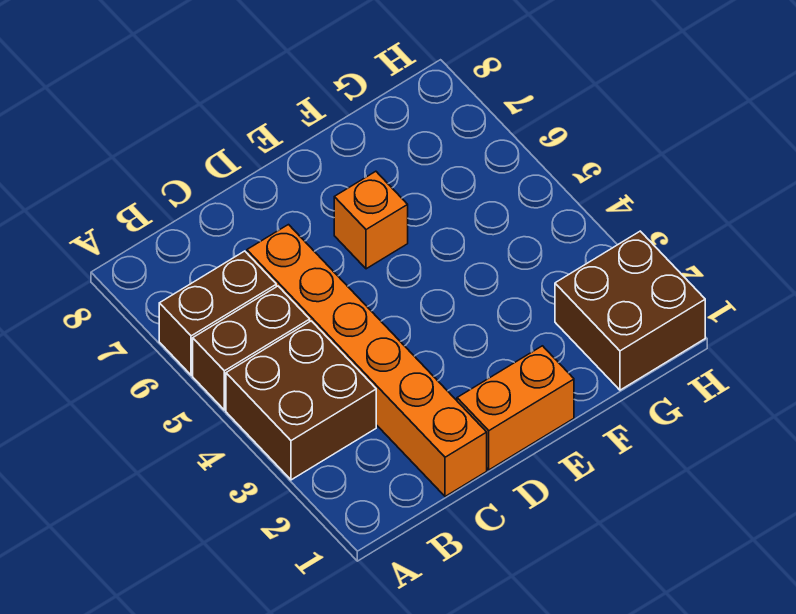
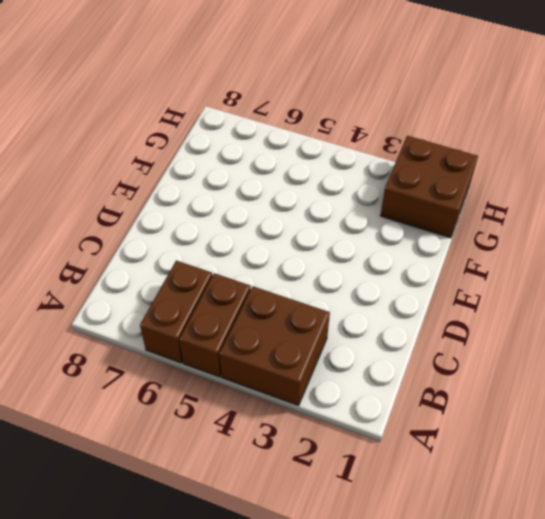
none -> orange brick C1:C6 level 1
none -> orange brick D1:E1 level 1

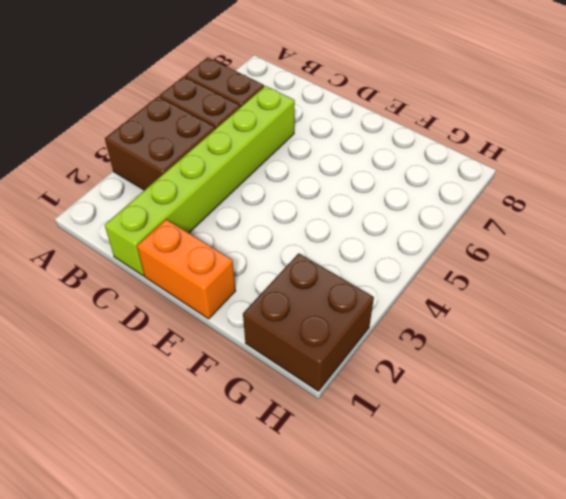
lime brick C1:C6 level 1 -> orange brick C1:C6 level 1
none -> orange brick E6 level 1

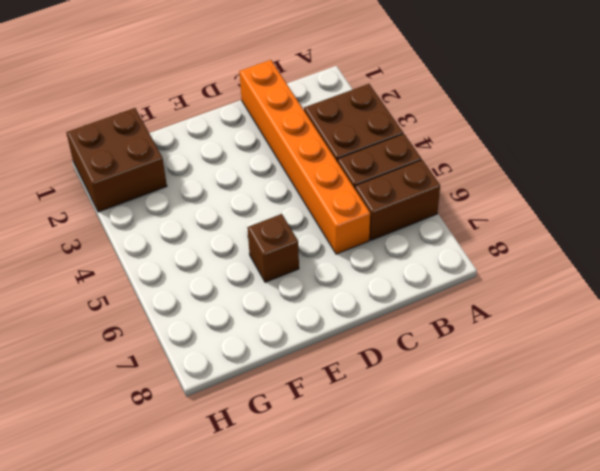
brown brick E6 level 1 -> orange brick E6 level 1
none -> orange brick D1:E1 level 1

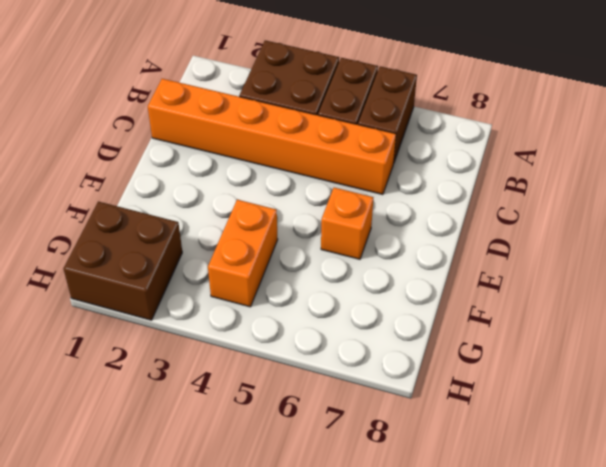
orange brick F4:G4 level 1 -> orange brick D1:E1 level 1

